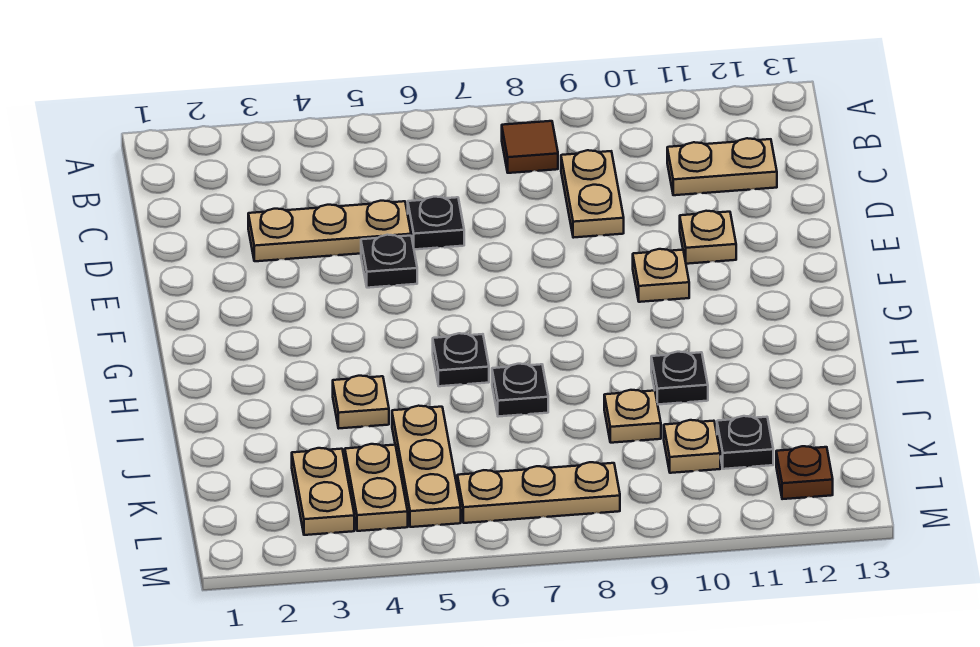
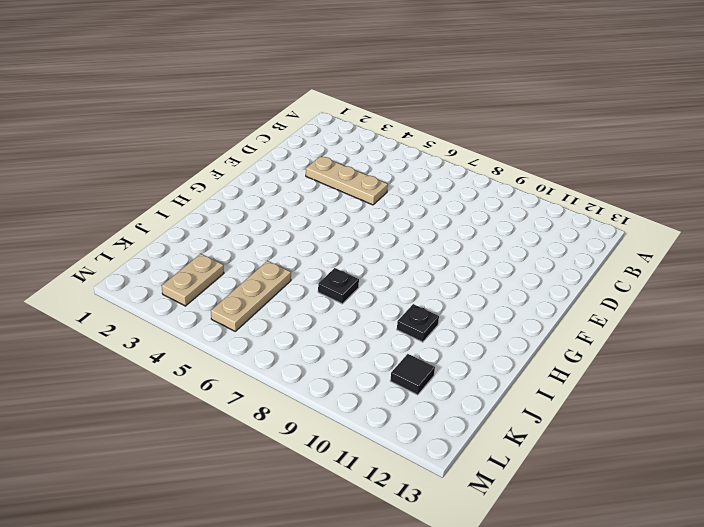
black tile K11 level 1 -> black plate K11 level 1
none -> brown tile B8 level 1
none -> tan plate C9:D9 level 1
none -> tan plate C11:C12 level 1

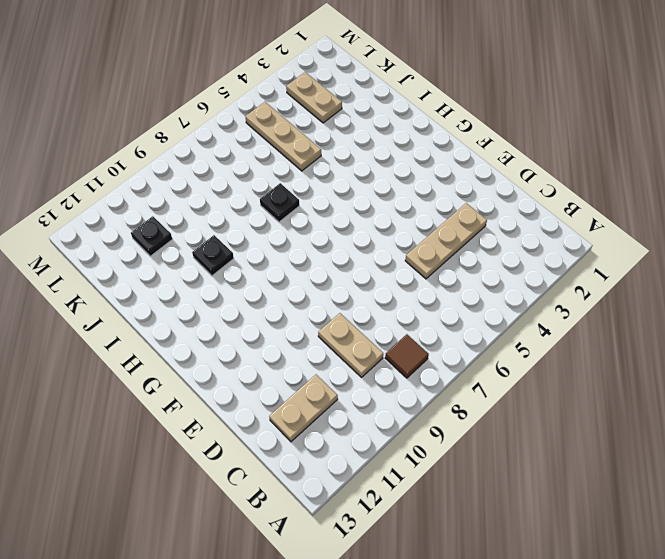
none -> black plate D6 level 1
none -> black plate E5 level 1
none -> tan plate E11 level 1

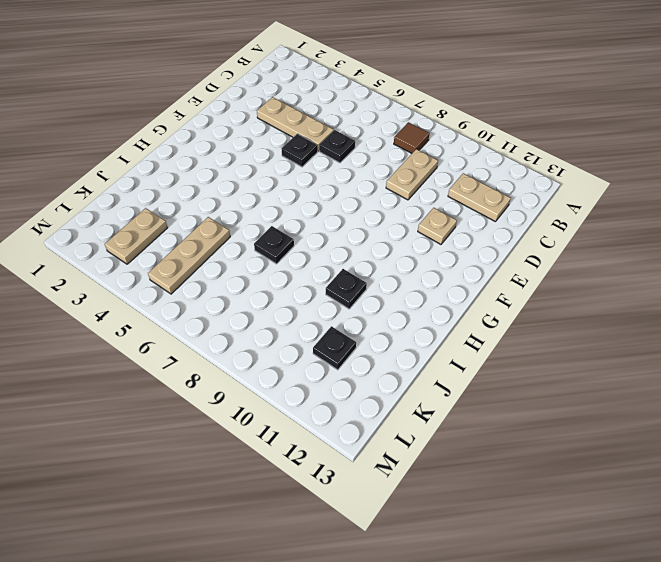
none -> tan plate F10 level 1
none -> black plate H6 level 1
none -> tan plate I4 level 1

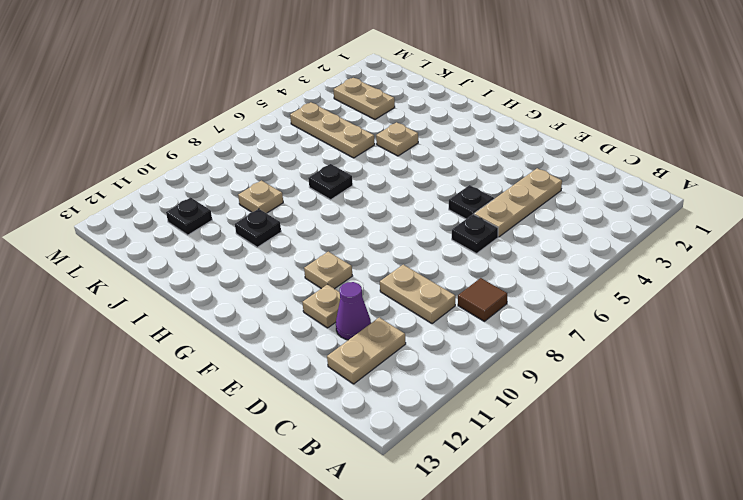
purple cone D11 level 1 -> none
none -> black plate H6 level 1
none -> tan plate K4:L4 level 1
none -> tan plate K10 level 1

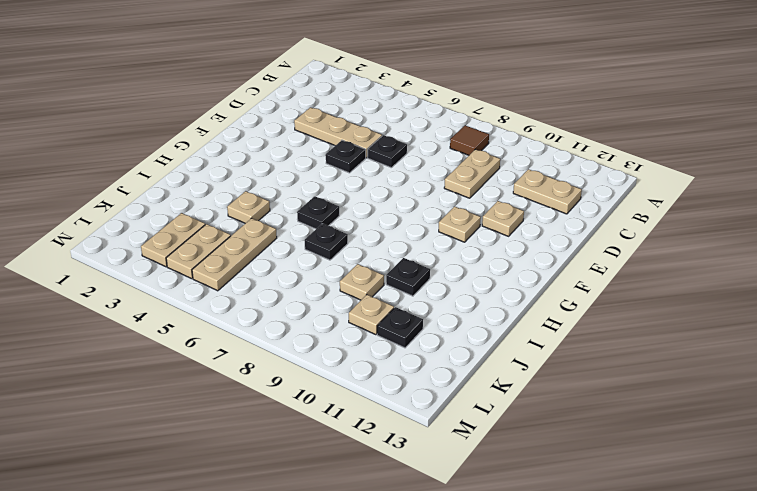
none -> tan plate L6:L8 level 1
none -> brown plate L12 level 1

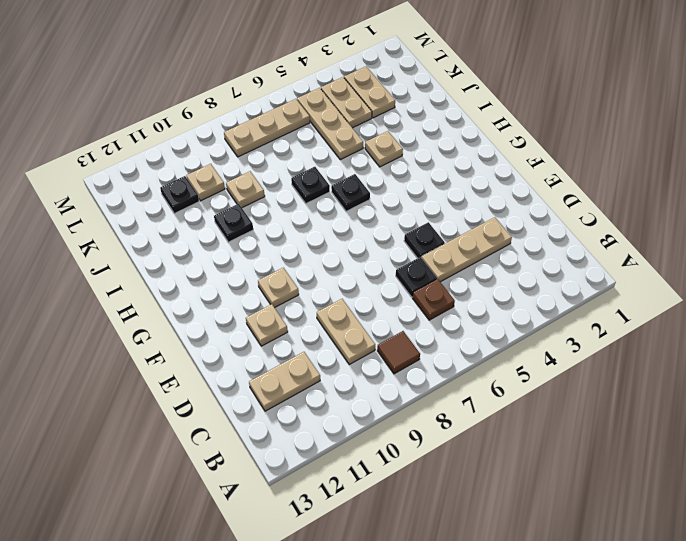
brown plate C6 level 1 -> brown plate L12 level 1

